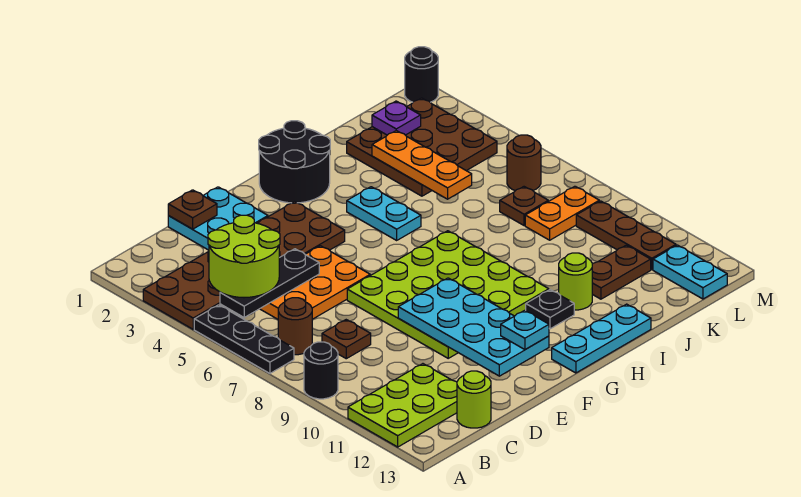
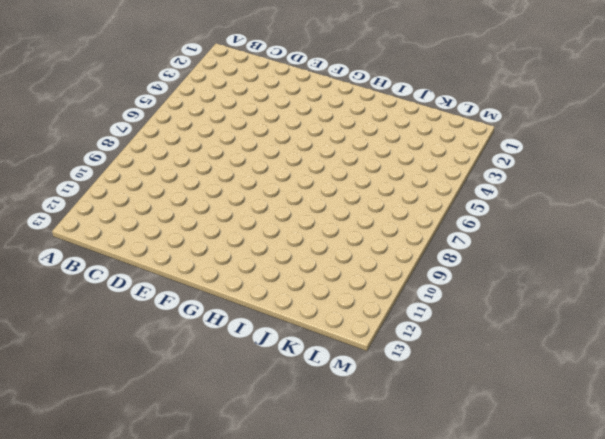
none -> brown plate A3:F4 level 1
none -> black plate A5:A7 level 1
none -> black round brick A9 level 1
none -> lime plate A11:C12 level 1

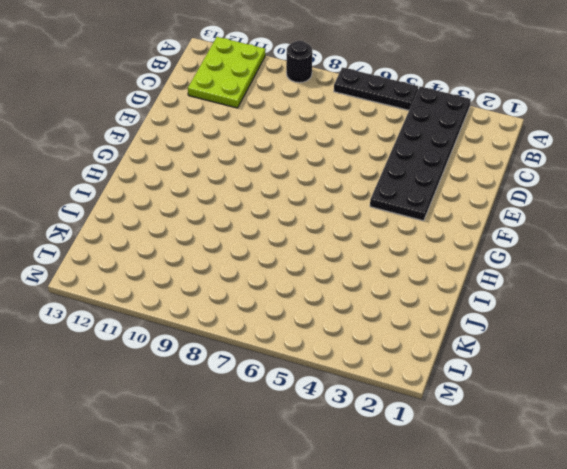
black plate A3:F4 level 1 -> brown plate A3:F4 level 1
none -> brown round brick B7 level 1
none -> orange plate C5:E6 level 1
none -> brown plate C8 level 1
none -> lime round brick C13 level 1

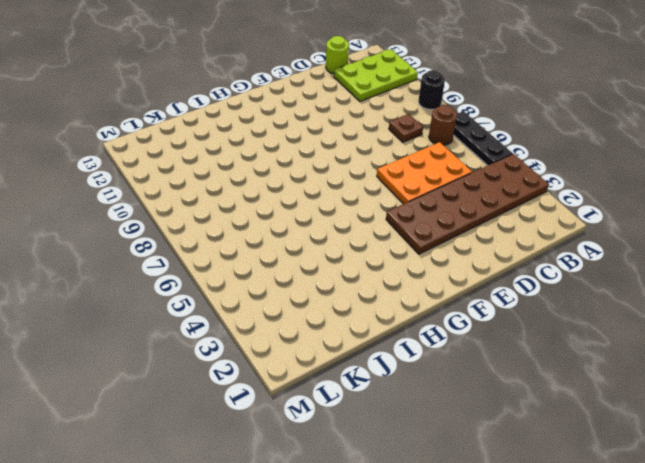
none -> cyan plate D1:E2 level 1
none -> lime plate E7:H10 level 1
none -> black round brick G1:H2 level 1
none -> cyan plate G13:I13 level 1

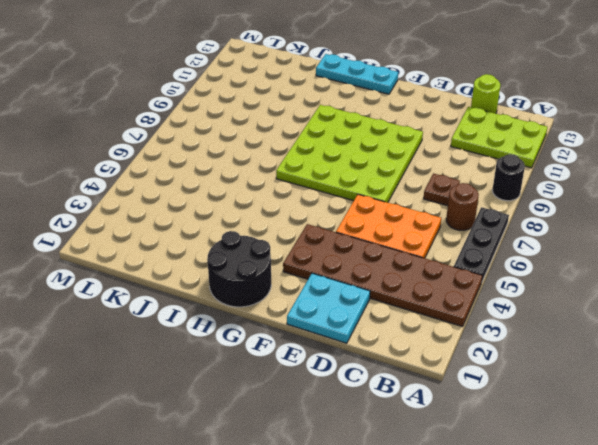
none -> cyan plate H4:H5 level 1
none -> black plate H11 level 1
none -> lime round brick I11 level 1
none -> brown plate J2:L4 level 1

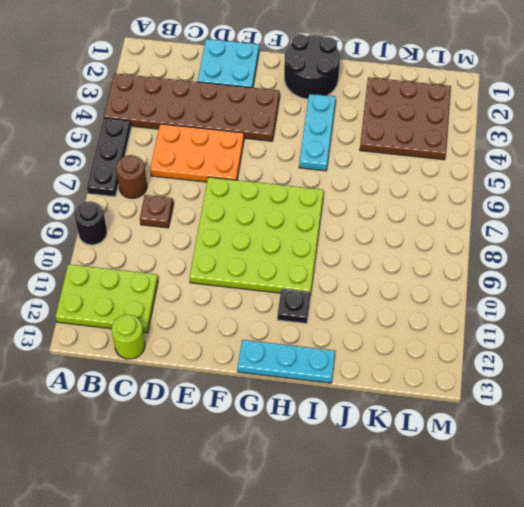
cyan plate H3:H5 level 1 -> cyan plate H4:H5 level 1
none -> lime round brick I11 level 1
none -> brown plate J11:K11 level 1
none -> brown plate K7 level 1
none -> orange plate K8:L8 level 1

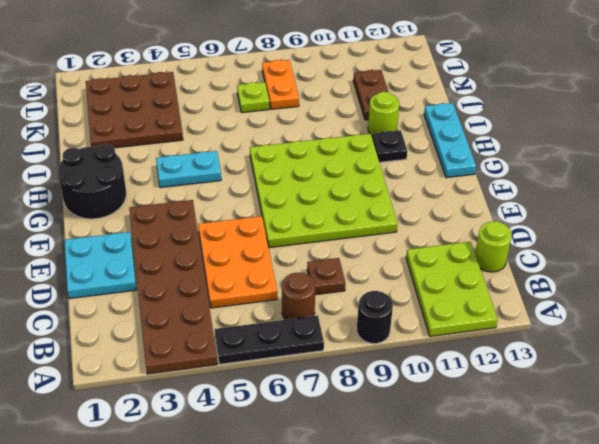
lime plate K7 level 1 -> brown plate K7 level 1
none -> brown round brick L6 level 1
none -> brown plate L9:L11 level 1
none -> cyan plate L12:L13 level 1
none -> black round brick M1 level 1

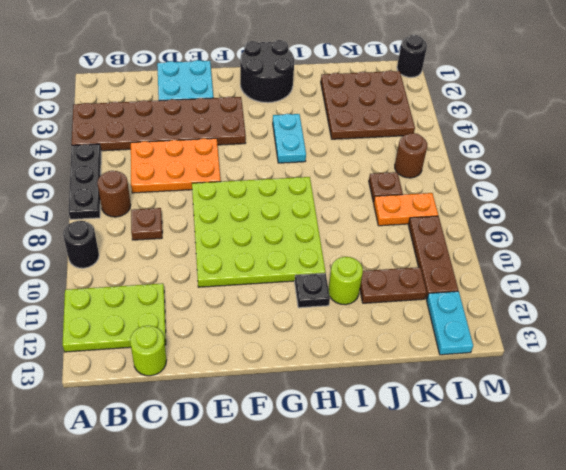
none -> cyan plate G13:I13 level 1
none -> black plate B5:D5 level 2
none -> brown plate D1 level 2
none -> cyan plate E9:F12 level 2

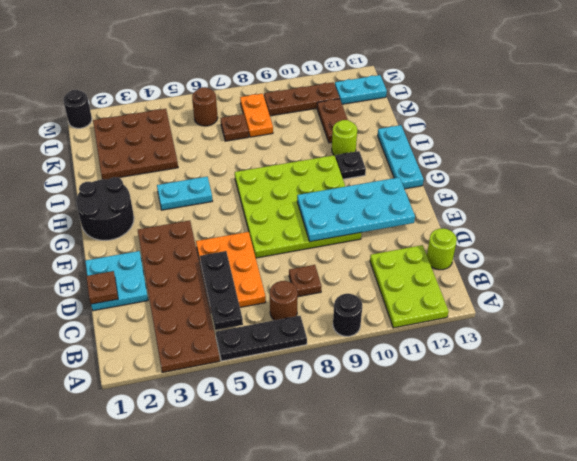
none -> orange plate J3:J5 level 2
none -> purple plate K2 level 2
none -> lime round brick B4:C5 level 3
none -> cyan plate F12 level 3

